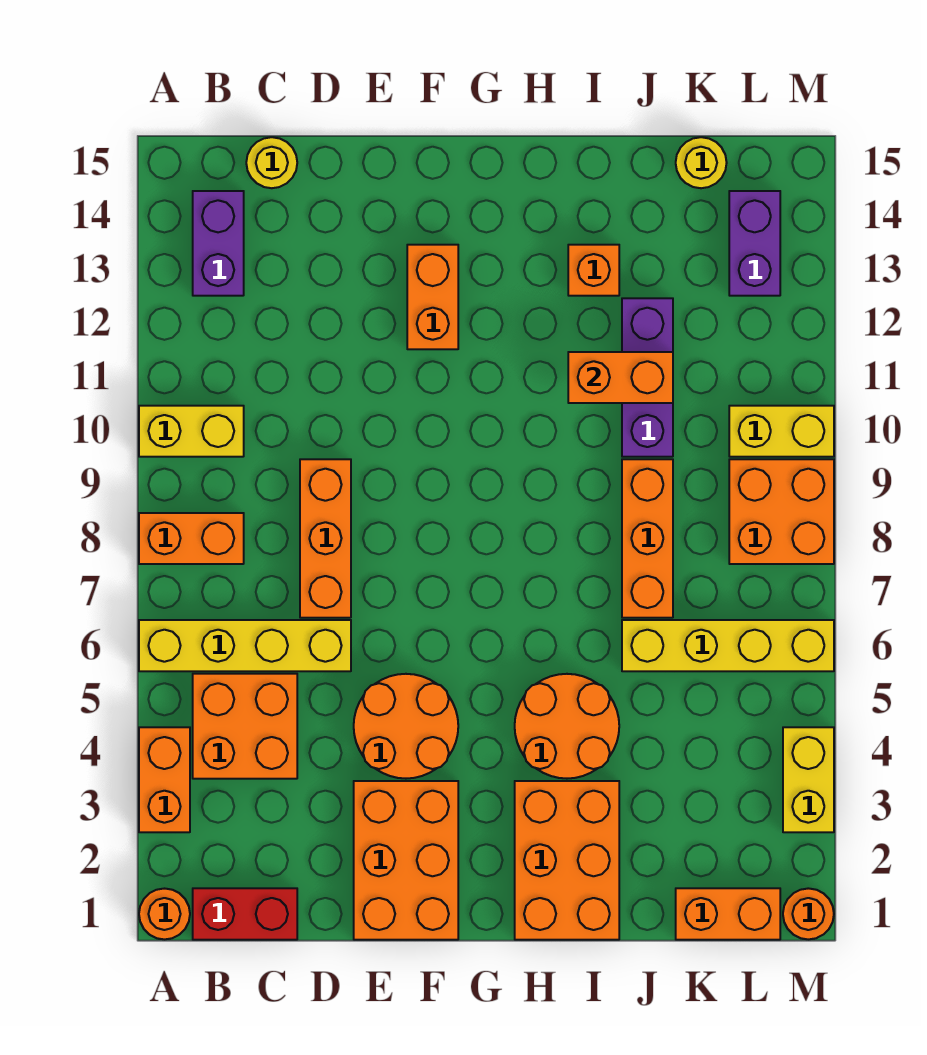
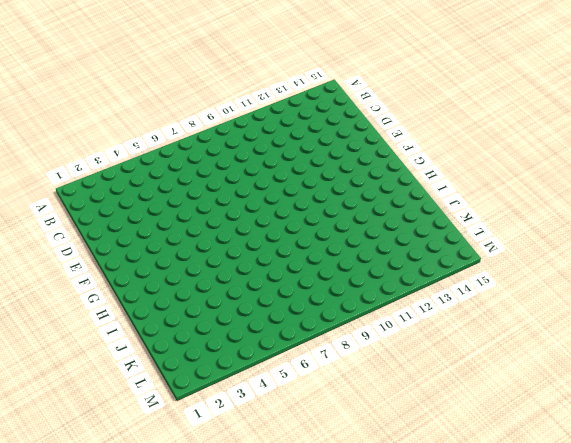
none -> orange round brick A1 level 1
none -> orange brick A3:A4 level 1
none -> yellow brick A6:D6 level 1

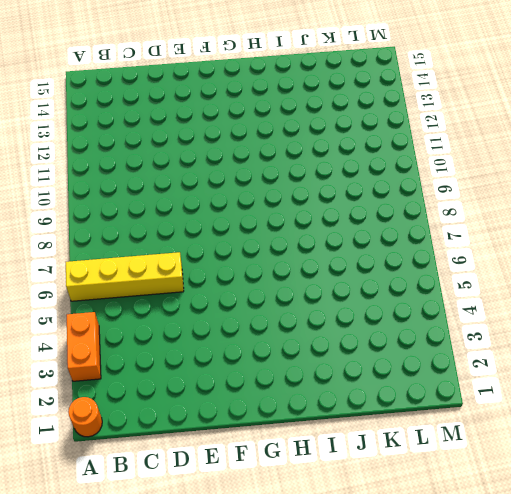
none -> orange brick A8:B8 level 1
none -> yellow brick A10:B10 level 1
none -> red brick B1:C1 level 1

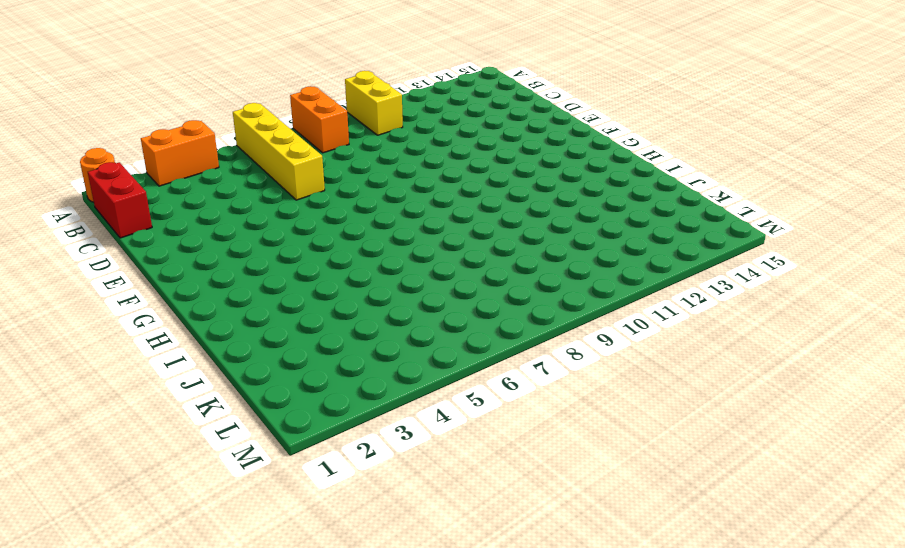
none -> orange brick B4:C5 level 1
none -> purple brick B13:B14 level 1
none -> yellow round brick C15 level 1

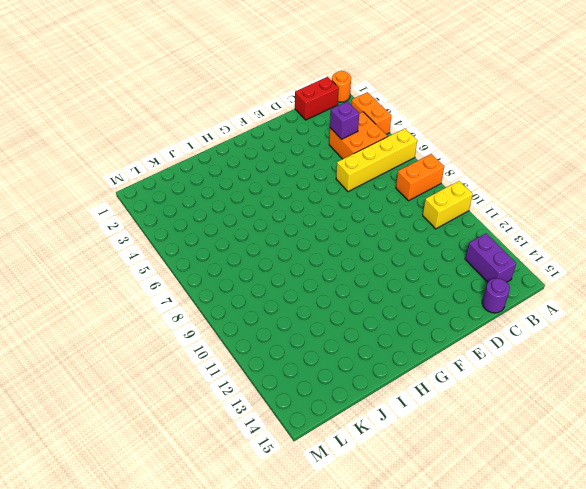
purple brick C4 level 2 -> none
purple round brick C15 level 1 -> yellow round brick C15 level 1
none -> orange brick D7:D9 level 1
none -> orange brick E1:F3 level 1
none -> orange round brick E4:F5 level 1

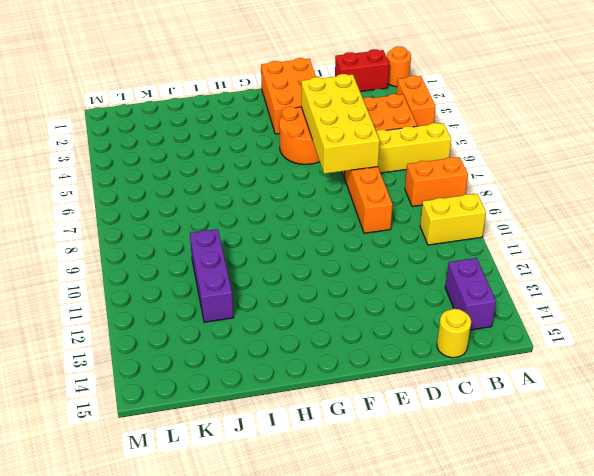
yellow brick D4:E7 level 2 -> none
none -> orange brick F12:F13 level 1
none -> orange brick H1:I3 level 1
none -> orange round brick H4:I5 level 1

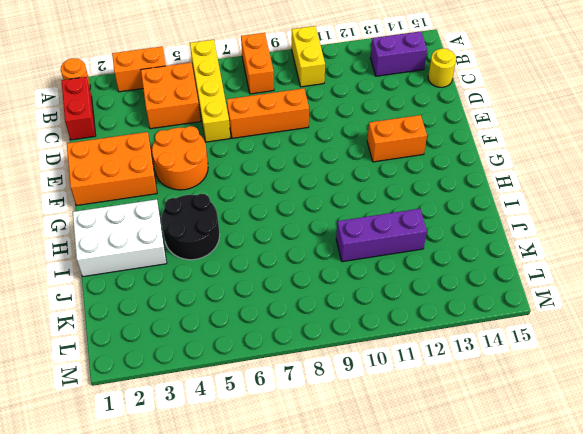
white brick H1:I3 level 1 -> orange brick H1:I3 level 1
black round brick H4:I5 level 1 -> orange round brick H4:I5 level 1
none -> orange brick I13 level 1
none -> yellow brick J6:M6 level 1
none -> orange brick J7:J9 level 1

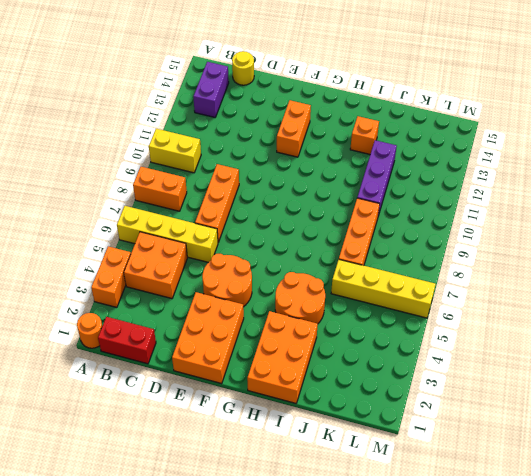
none -> orange brick K1:L1 level 1
none -> yellow round brick K15 level 1
none -> orange brick L8:M9 level 1

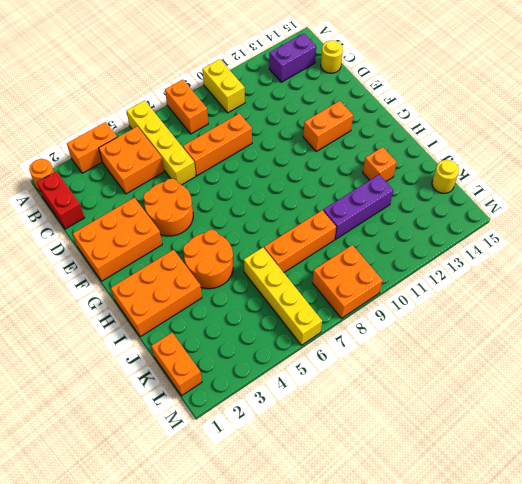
none -> yellow brick L10:M10 level 1
none -> purple brick L13:L14 level 1
none -> orange round brick M1 level 1

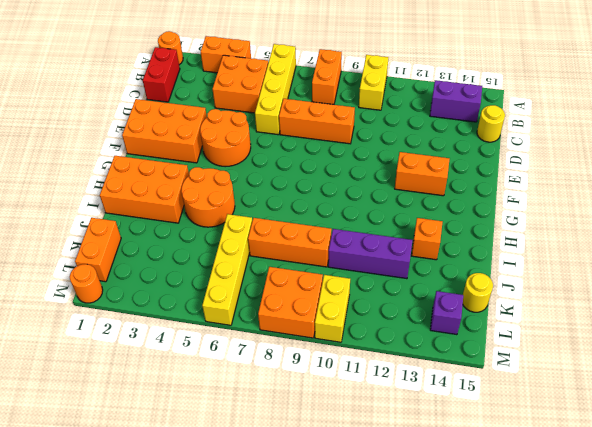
purple brick L14 level 1 -> purple brick L13:L14 level 1
none -> yellow brick M3:M4 level 1
none -> orange brick I11:J11 level 2

